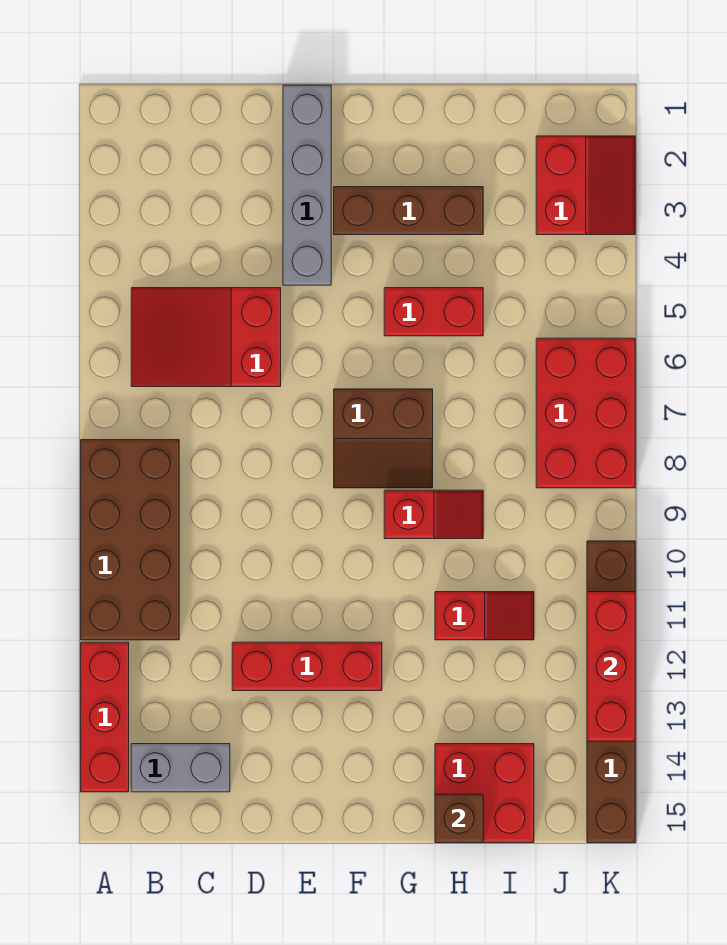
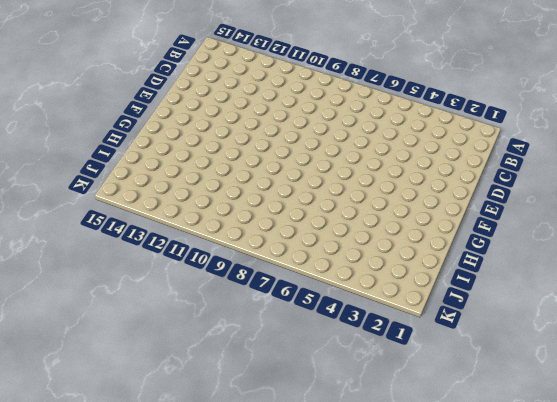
none -> brown brick A8:B11 level 1
none -> red brick A12:A14 level 1
none -> red slope B5:D6 level 1 top D

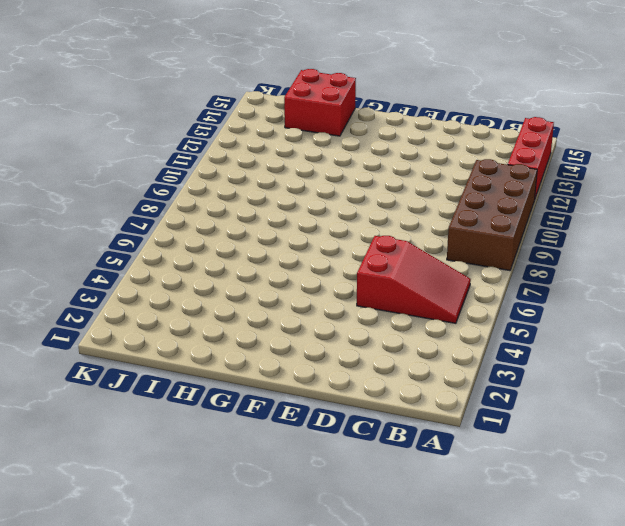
none -> grey brick B14:C14 level 1
none -> red brick D12:F12 level 1
none -> grey brick E1:E4 level 1

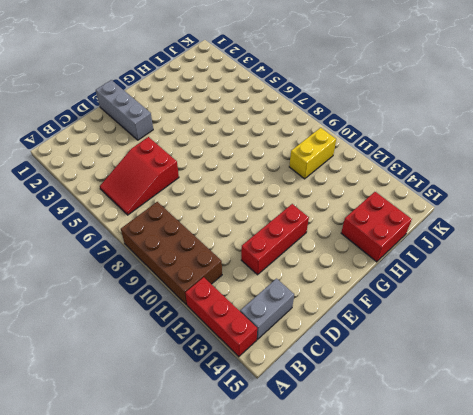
grey brick E1:E3 level 1 -> grey brick E1:E4 level 1
yellow brick I10:J10 level 1 -> none
none -> brown brick F3:H3 level 1
none -> brown slope F7:G8 level 1 top 7
none -> red brick G5:H5 level 1

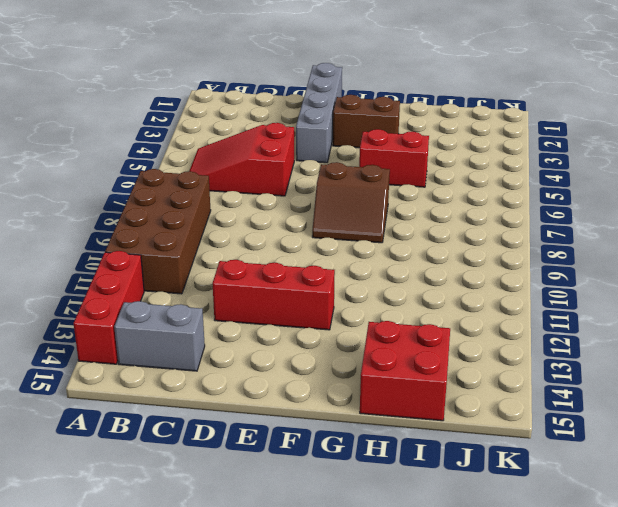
brown brick F3:G3 level 1 -> brown brick F3:H3 level 1
none -> red slope G9:H9 level 1 top G
none -> red slope H11:I11 level 1 top H
none -> red slope J2:K3 level 1 top J

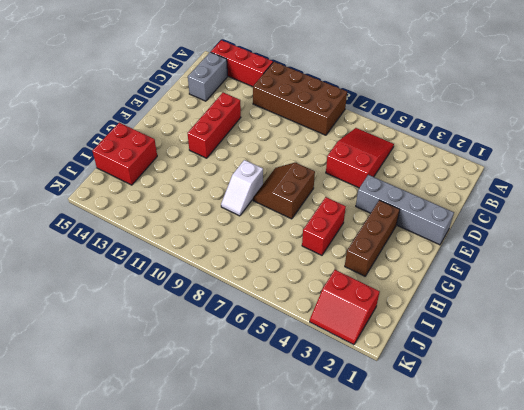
white slope G9:H9 level 1 top G -> red slope G9:H9 level 1 top G
none -> red slope H11:I11 level 1 top H
none -> red brick J6:K8 level 1
none -> brown brick K10:K15 level 1

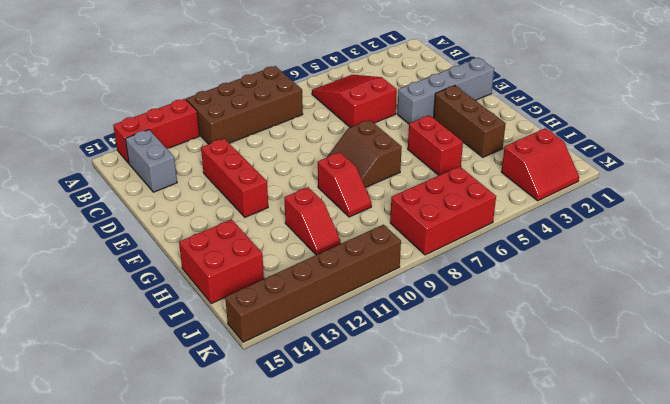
none -> brown brick H15 level 2
none -> red brick K11:K13 level 2

